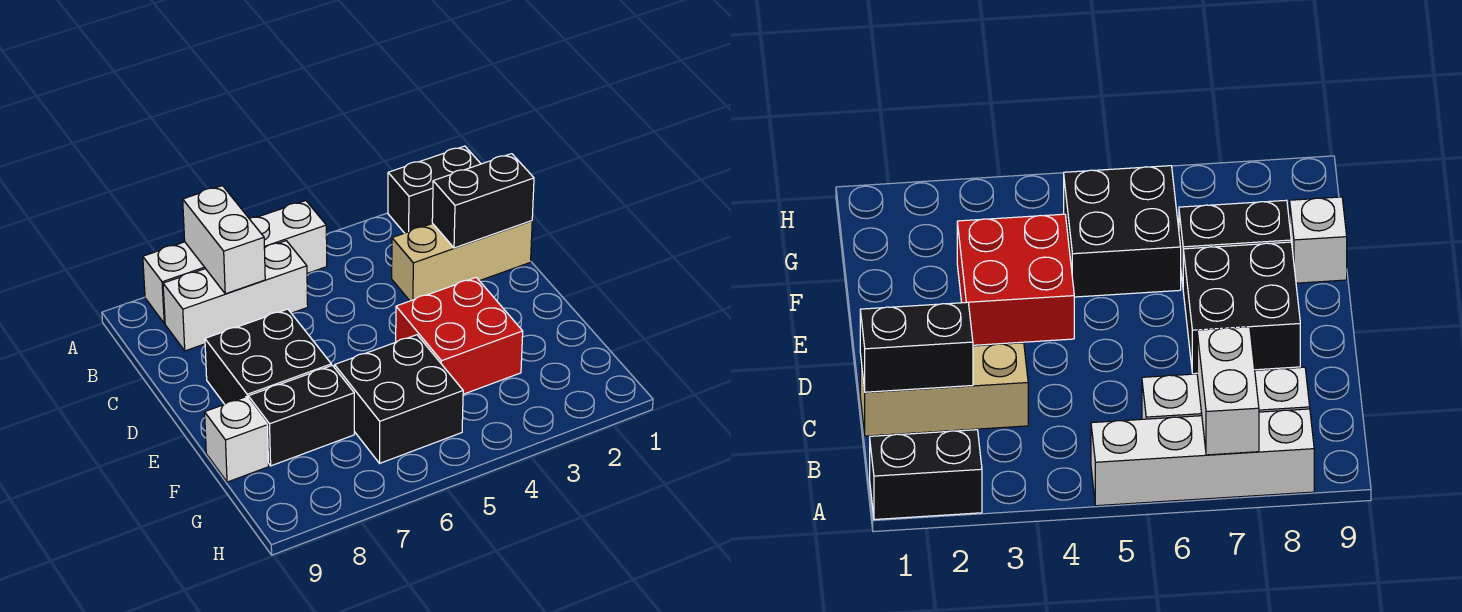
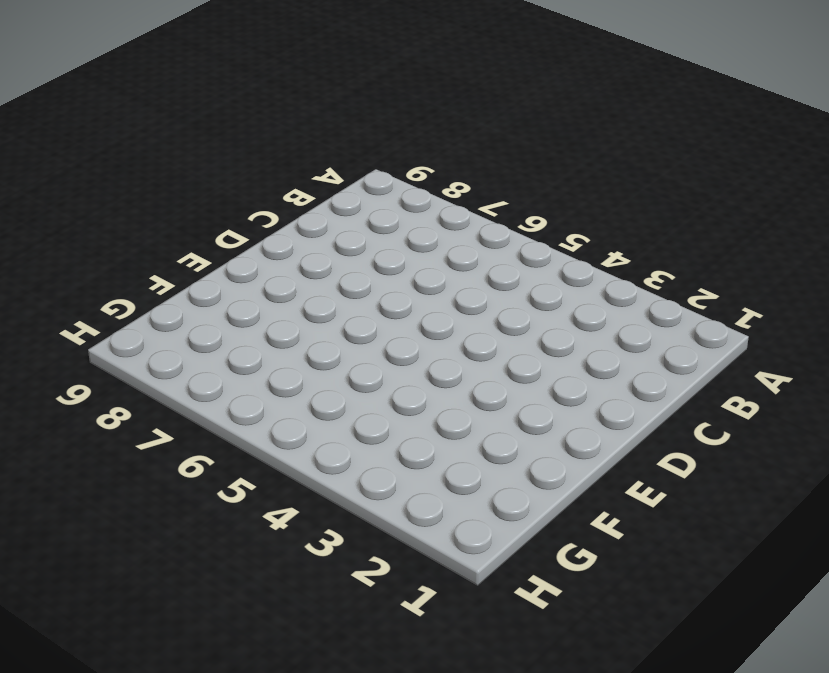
none -> black brick A1:A2 level 1
none -> white brick A5:A8 level 1

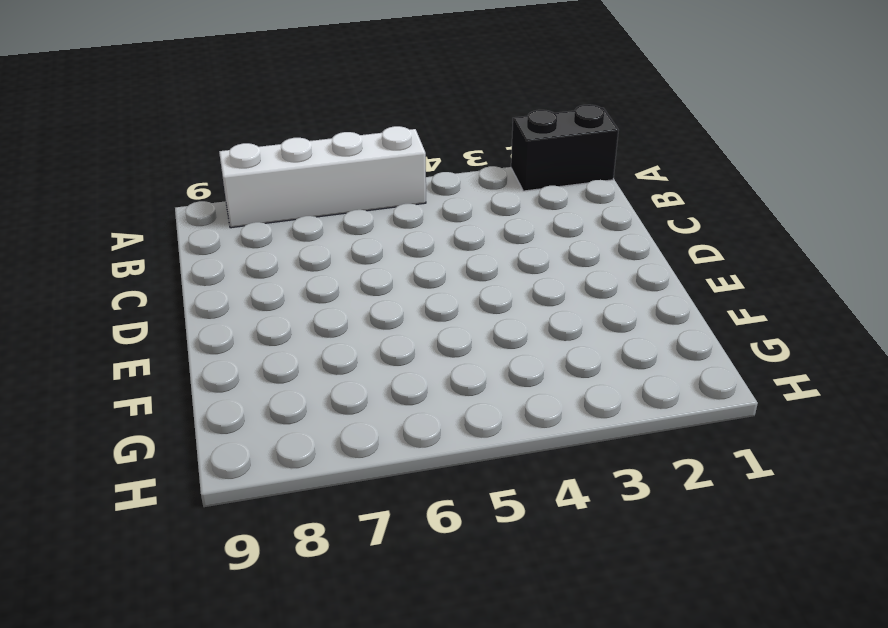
none -> white brick B6:B8 level 1
none -> tan brick C1:C3 level 1

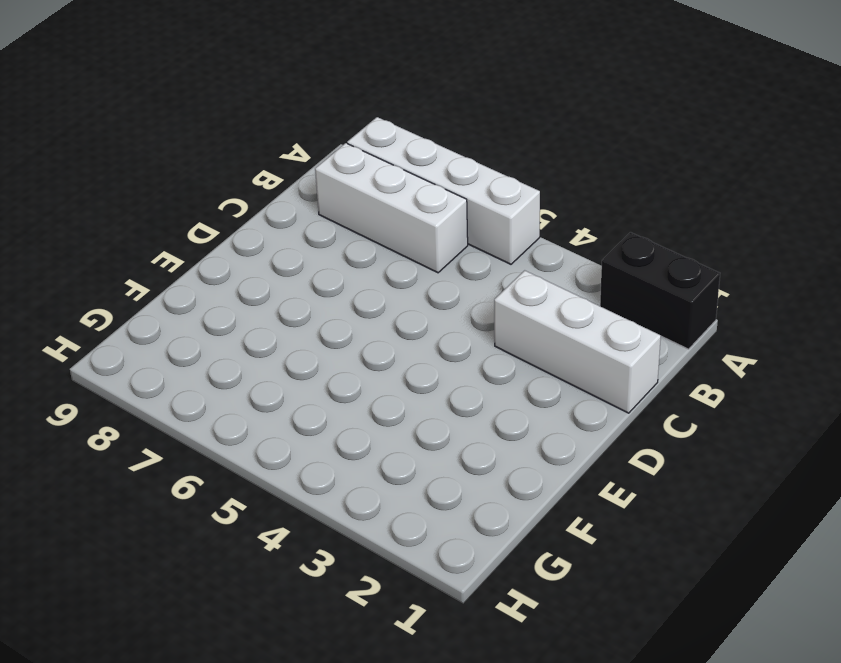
white brick C1:C3 level 1 -> tan brick C1:C3 level 1
none -> black brick D7:E8 level 1
none -> red brick E3:F4 level 1

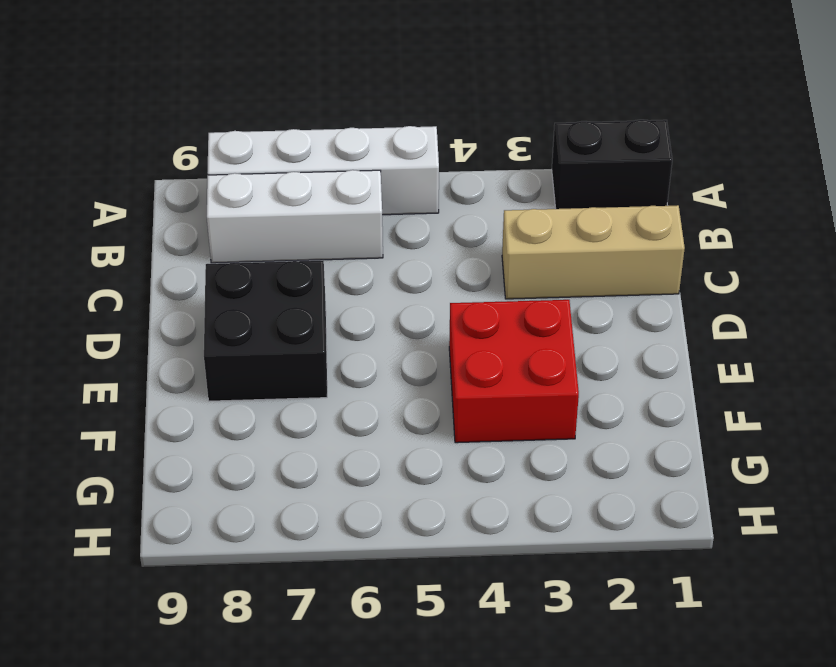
none -> black brick F5:G6 level 1
none -> black brick F7:F8 level 1

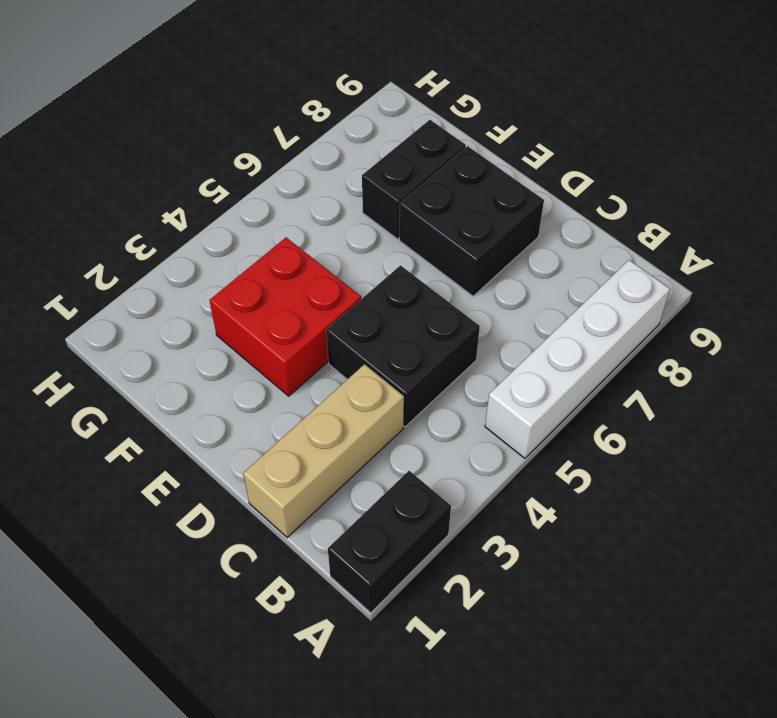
black brick C4:D5 level 1 -> black brick F5:G6 level 1
none -> white brick B6:B8 level 1
none -> white brick F9 level 1

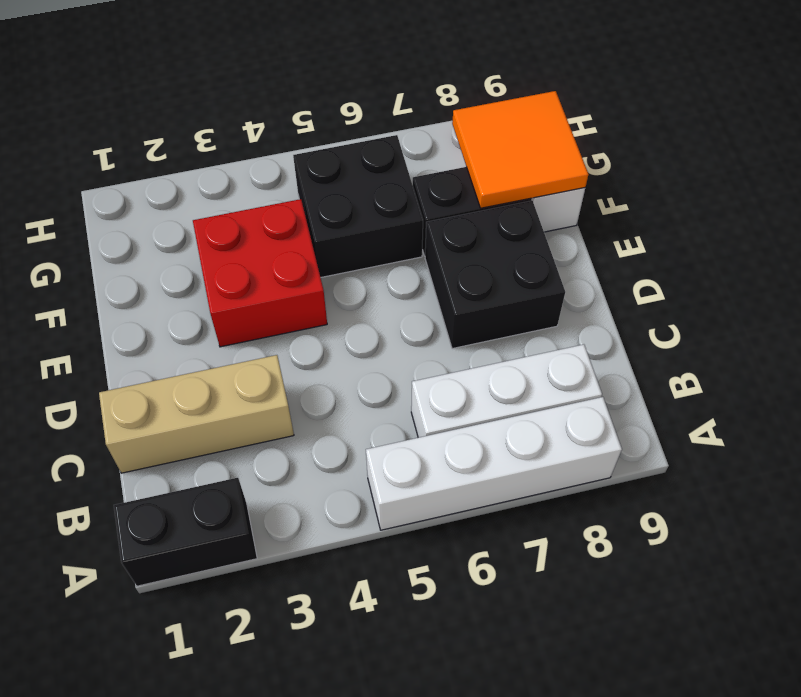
orange tile F8:G9 level 2 -> none
none -> white brick A7:B7 level 2
none -> black brick C1:C2 level 2

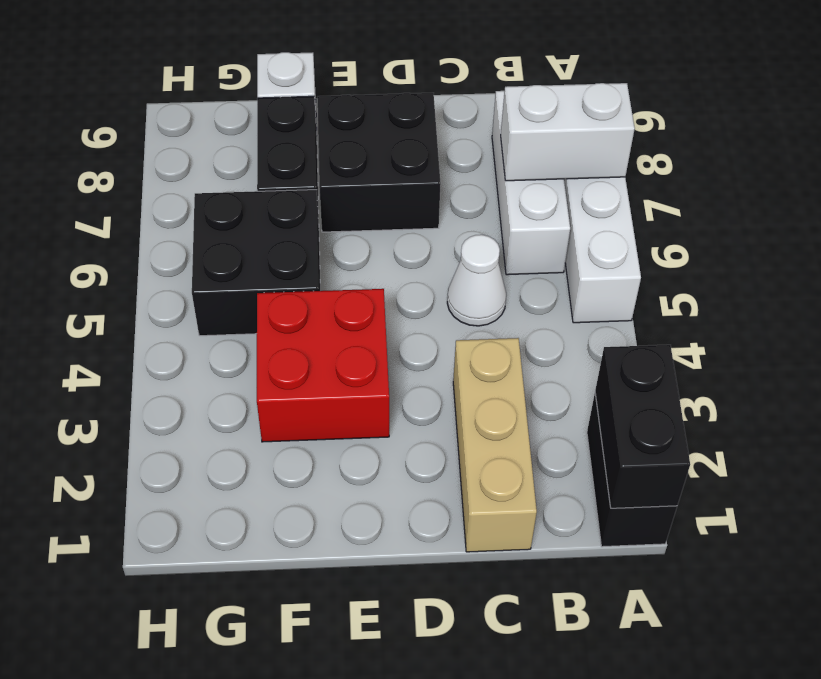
black brick A1:A2 level 2 -> black brick C1:C2 level 2
white cone C5 level 1 -> none

